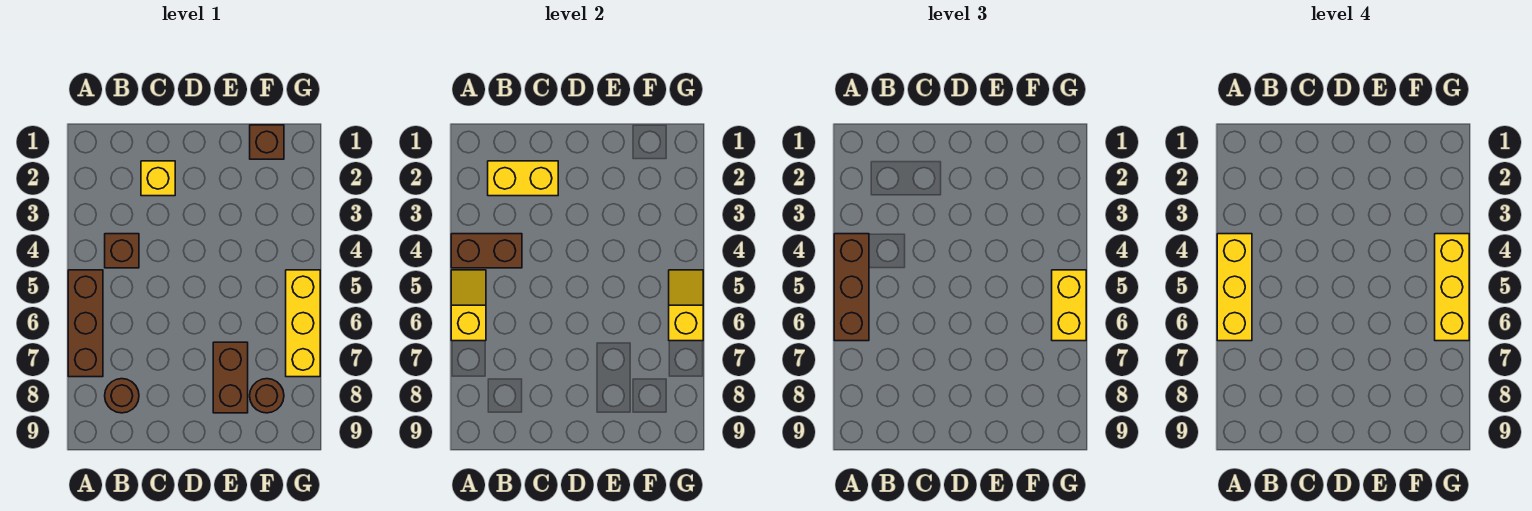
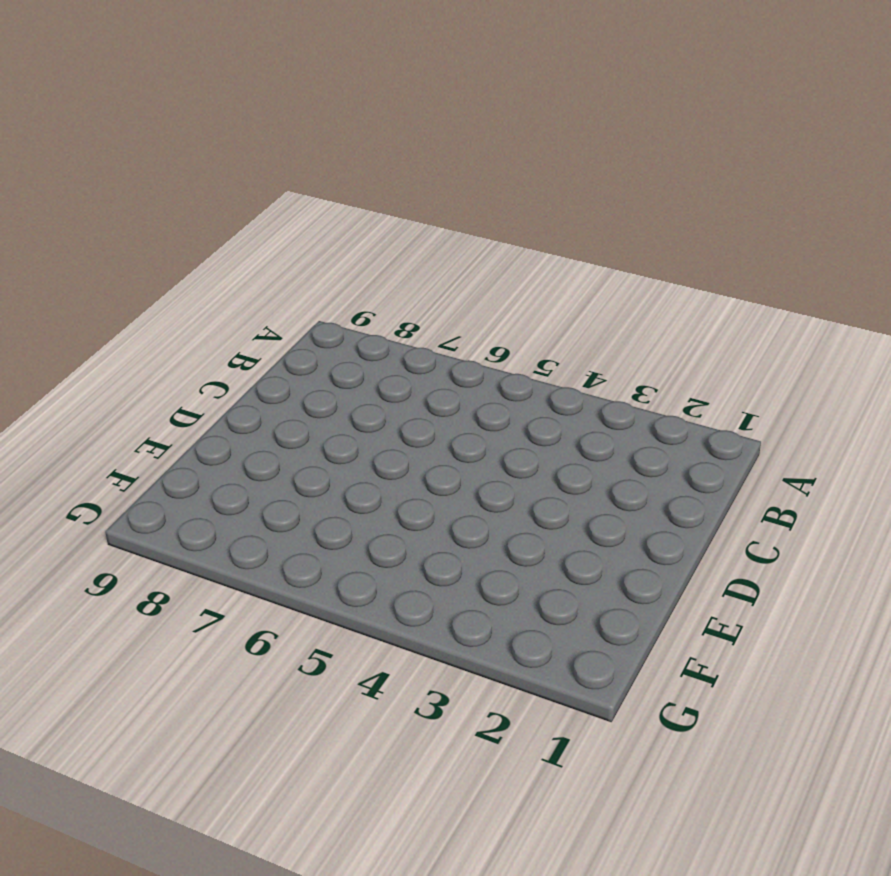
none -> brown brick A5:A7 level 1
none -> brown brick B4 level 1
none -> brown round brick B8 level 1

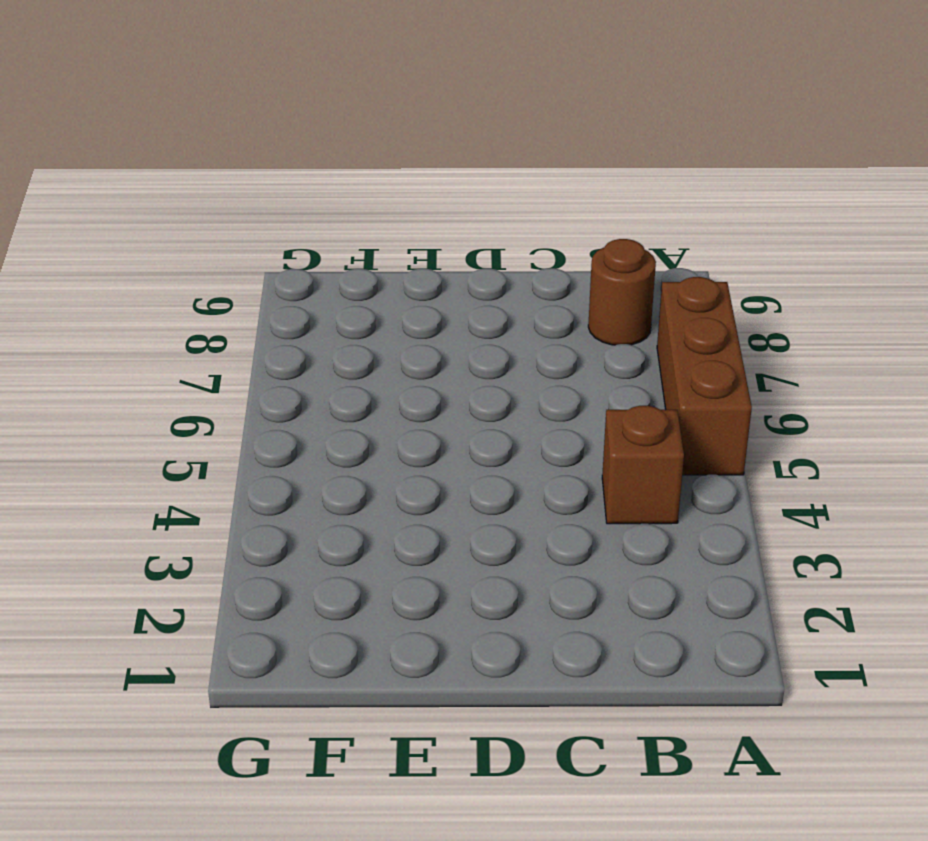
none -> yellow brick C2 level 1
none -> brown brick E7:E8 level 1
none -> brown brick F1 level 1

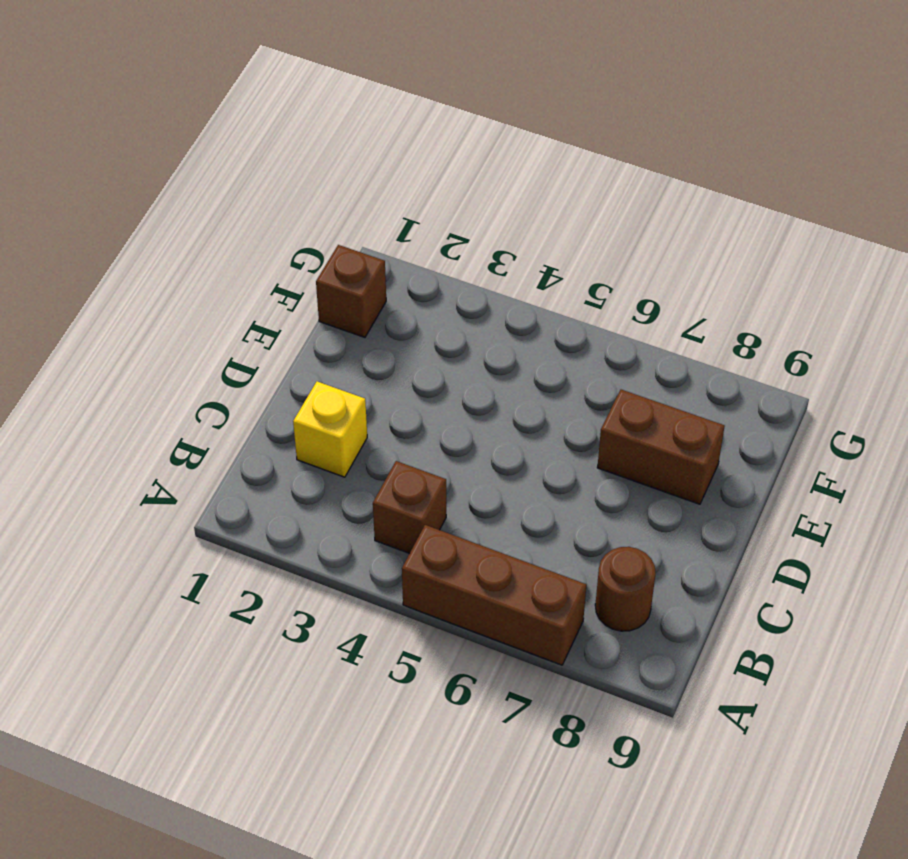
none -> brown round brick F8 level 1
none -> yellow brick G5:G7 level 1
none -> brown brick A4:B4 level 2

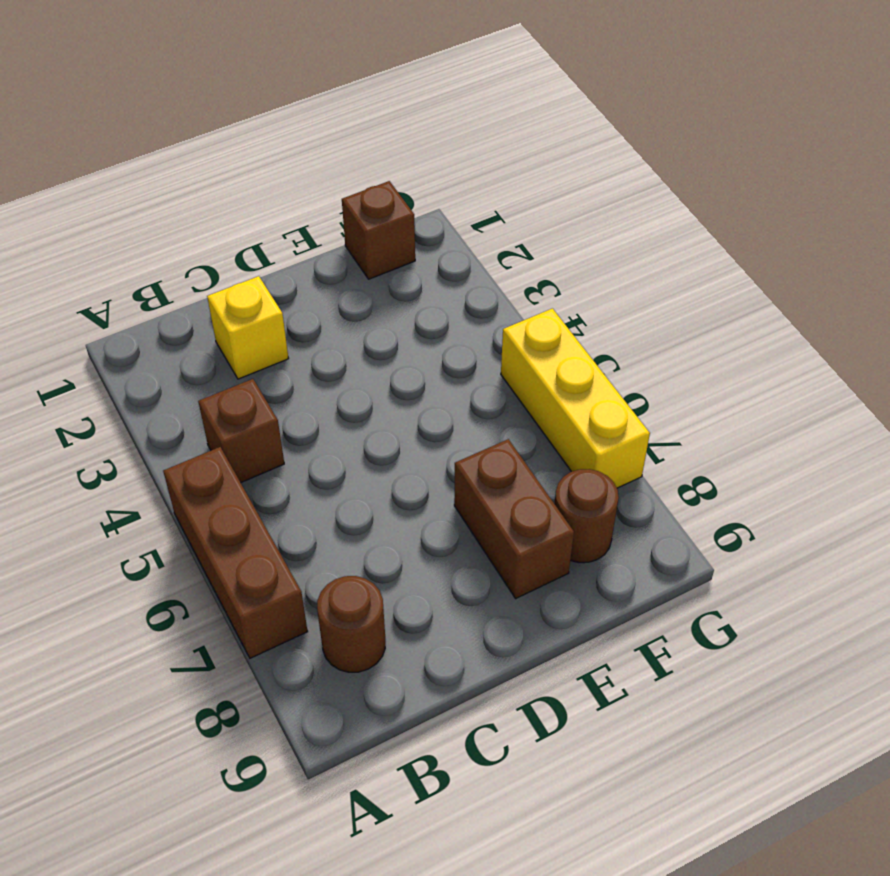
none -> brown brick A4:B4 level 2
none -> yellow slope A5:A6 level 2 top 6
none -> yellow brick B2:C2 level 2

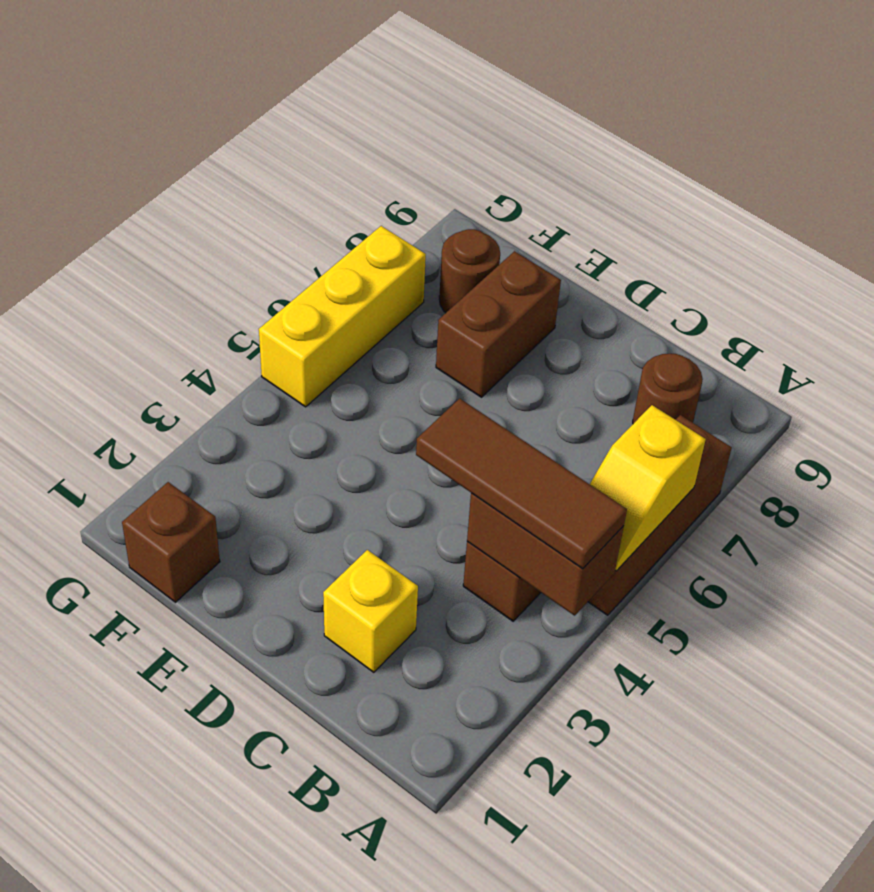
brown tile A4:C4 level 3 -> brown brick A4:A6 level 3
none -> yellow brick B2:C2 level 2
none -> yellow slope G5:G6 level 2 top 6
none -> yellow brick G5:G6 level 3

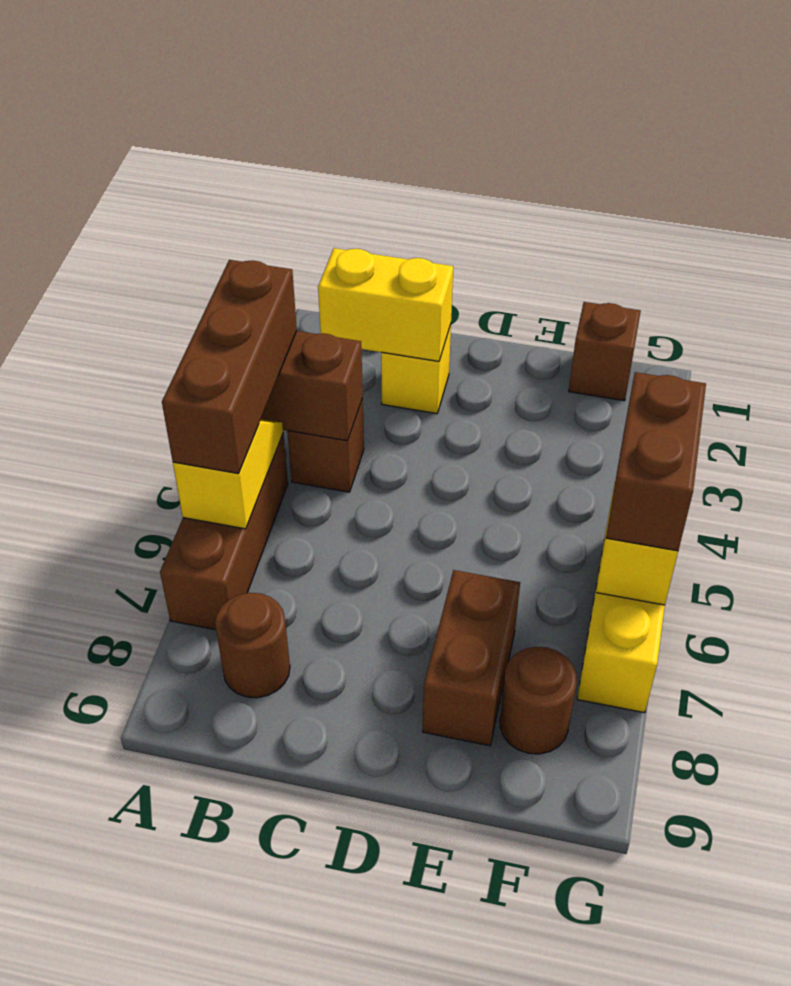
brown brick G5:G6 level 3 -> yellow brick G5:G6 level 3
none -> yellow brick A4:A6 level 4
none -> yellow brick G4:G6 level 4

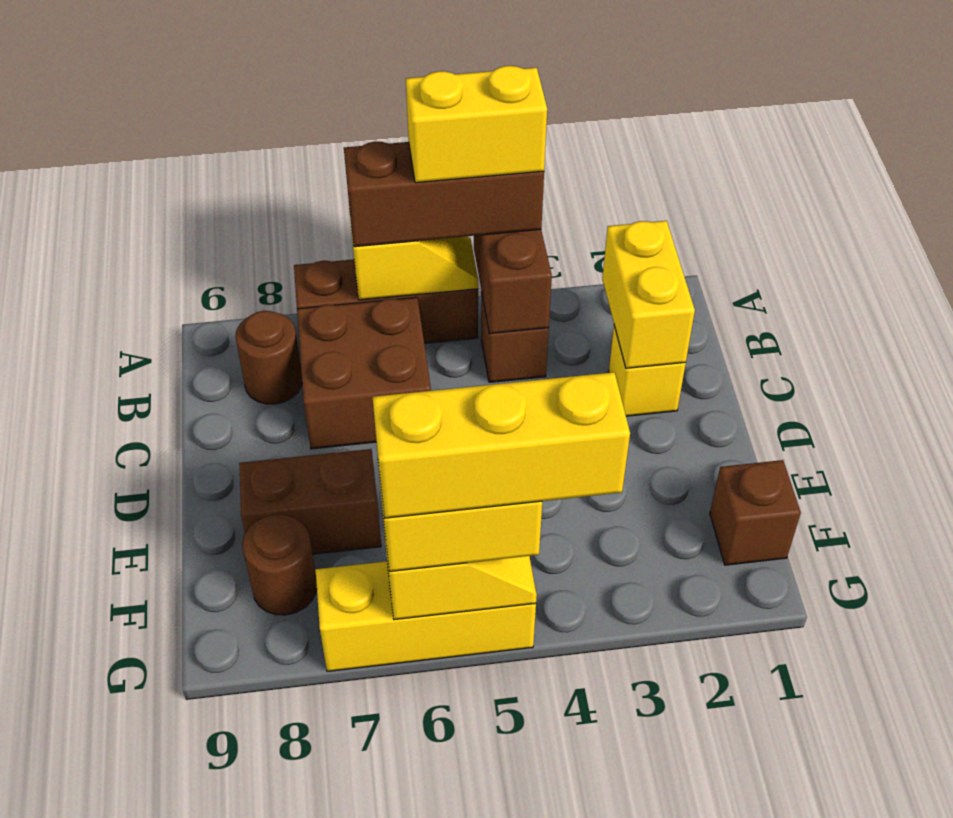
yellow brick A4:A5 level 4 -> yellow brick A4:A6 level 4
brown brick B6:C7 level 1 -> none

